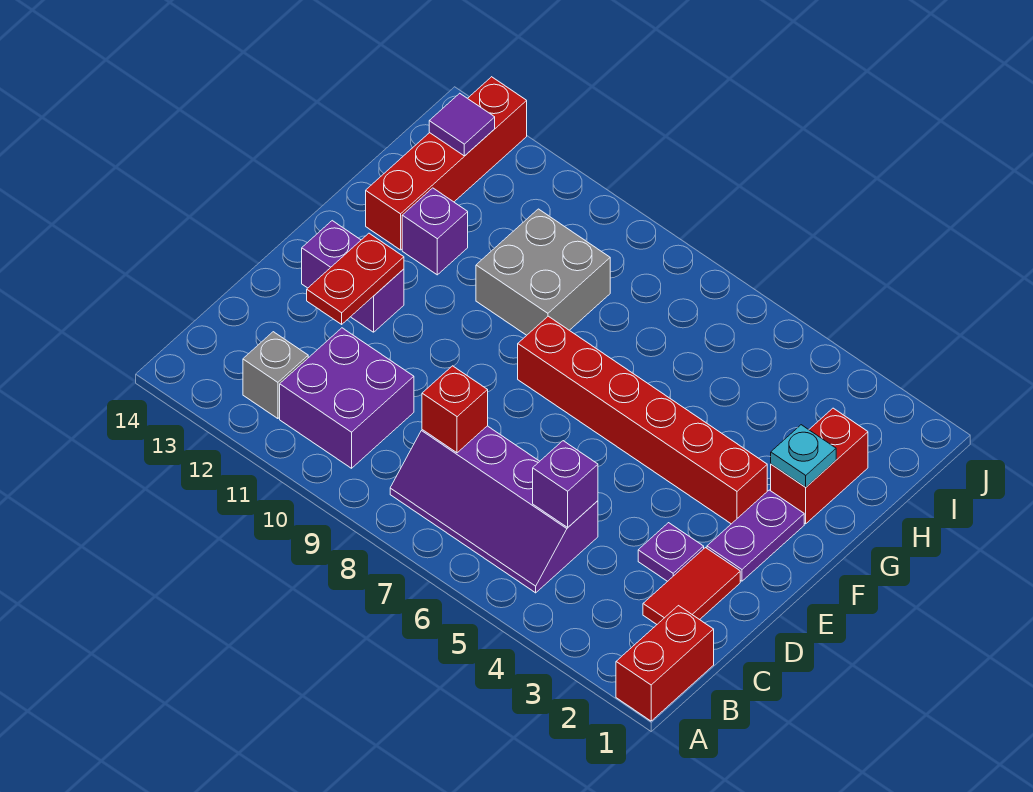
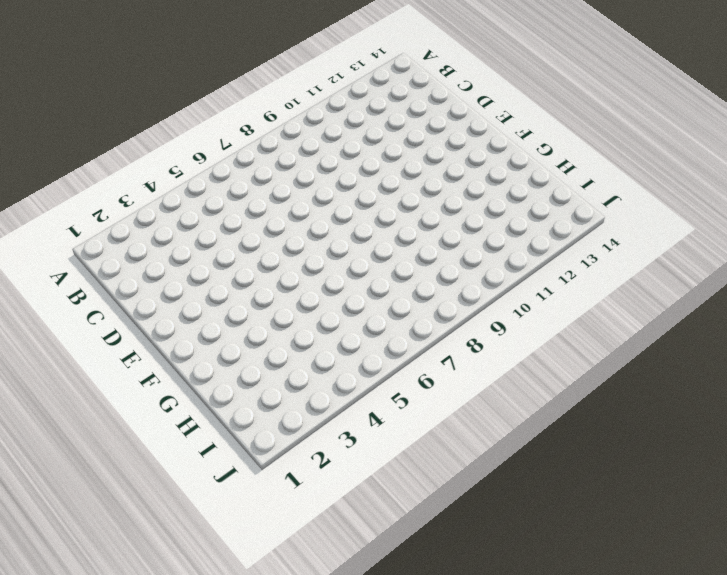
none -> red brick A1:B1 level 1
none -> purple slope B5:C8 level 1 top C
none -> purple brick B10:C11 level 1

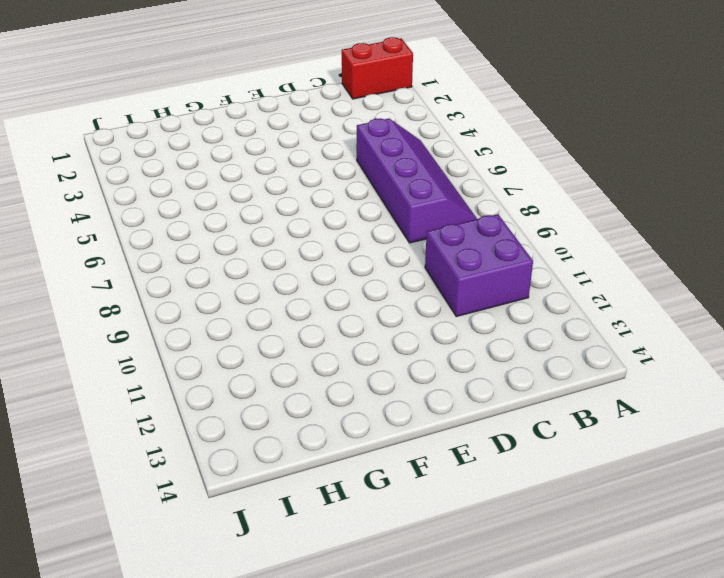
none -> grey brick B12 level 1
none -> red tile C2:D2 level 1
none -> purple plate D3 level 1

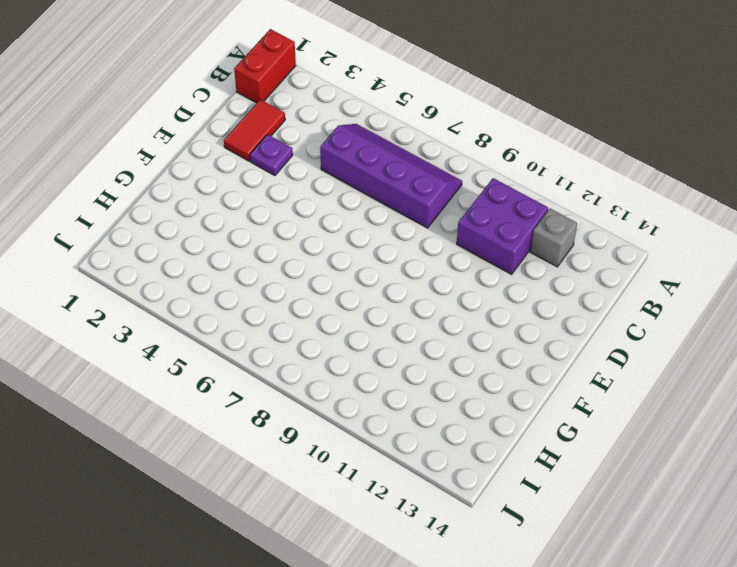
none -> purple plate E2:F2 level 1
none -> purple brick E12:E13 level 1
none -> red brick F3:F8 level 1

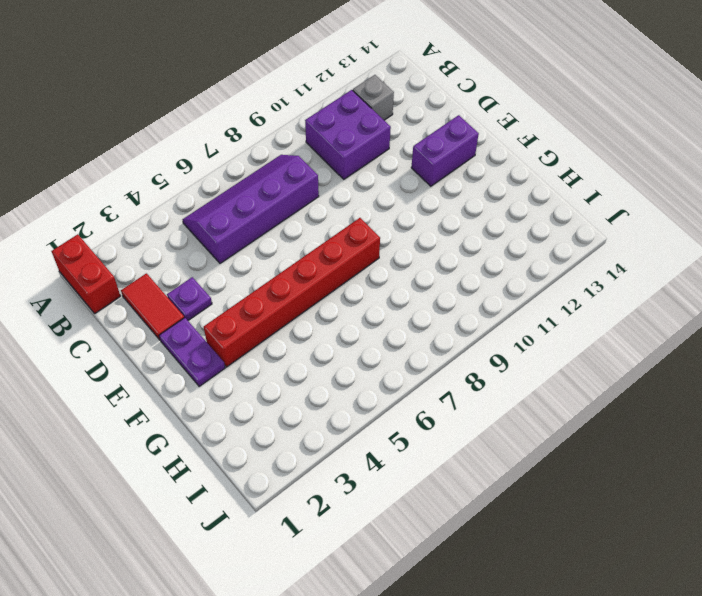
none -> red brick G2:H2 level 1
none -> grey brick G9:H10 level 1
none -> purple brick G12 level 1

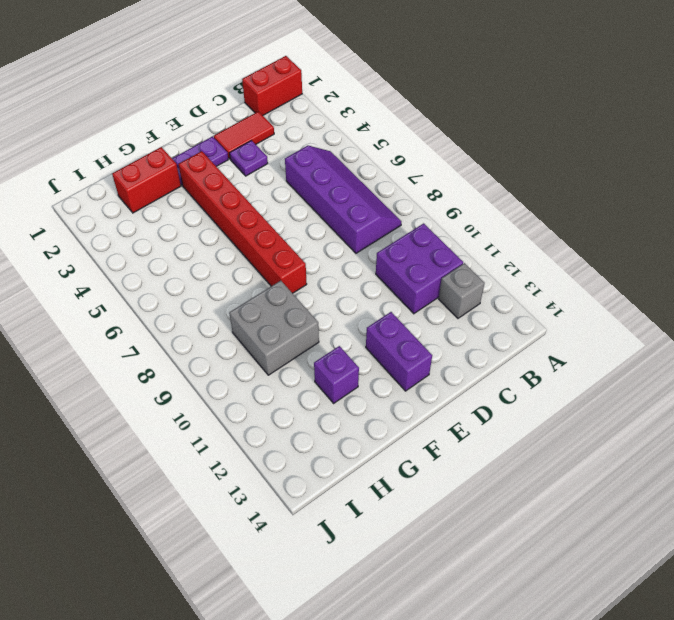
none -> red brick G13:J13 level 1
none -> purple brick C5 level 2
none -> red brick C8 level 2

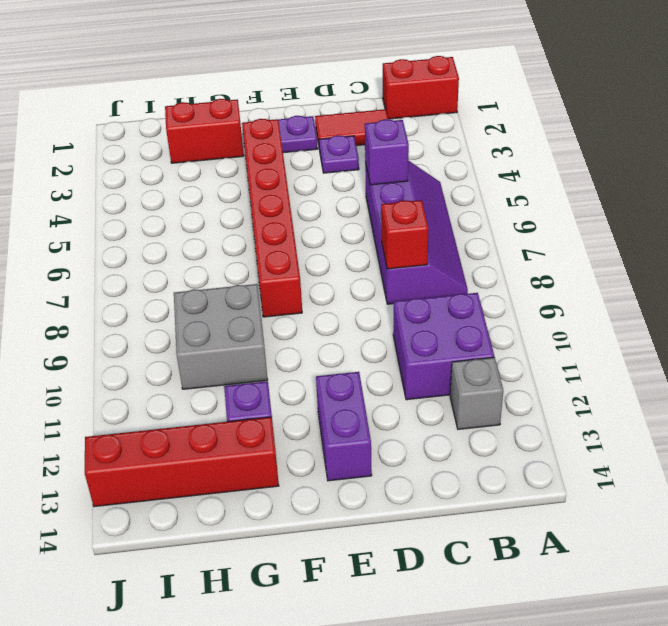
none -> red plate D12:E12 level 2
none -> cyan plate G2 level 2
none -> purple tile I13 level 2

